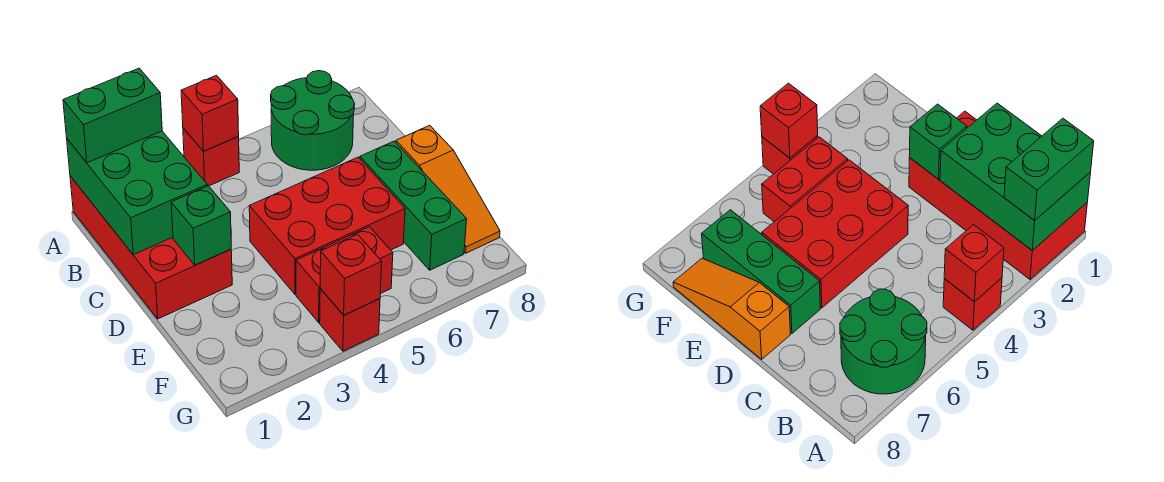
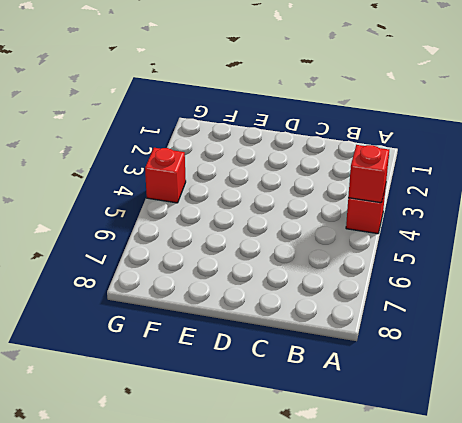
none -> red brick A1:D2 level 1
none -> green round brick A6:B7 level 1
none -> red brick D4:E6 level 1

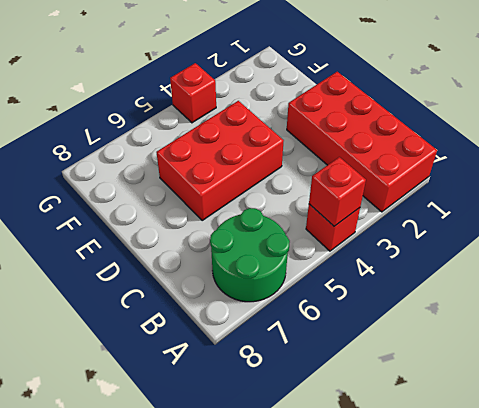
none -> green brick D7:F7 level 1
none -> orange slope D8:F8 level 1 top D
none -> red brick F4:F5 level 1

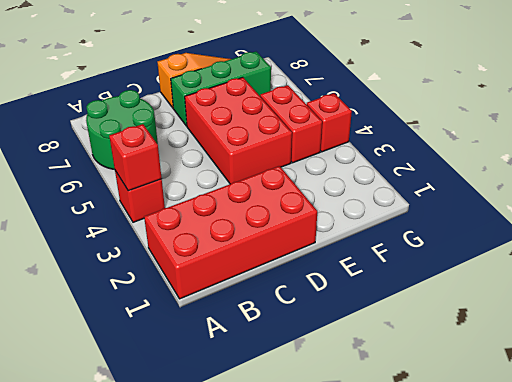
none -> green brick A1:C2 level 2
none -> green brick D2 level 2
none -> red brick G4 level 2

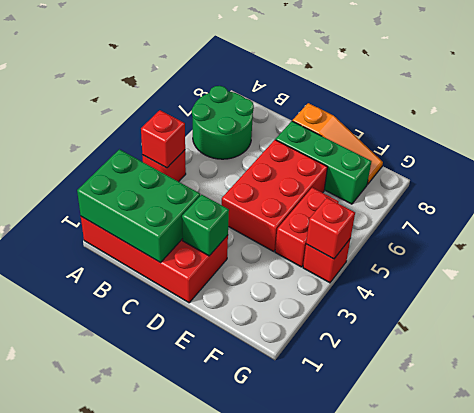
none -> green brick A1:A2 level 3

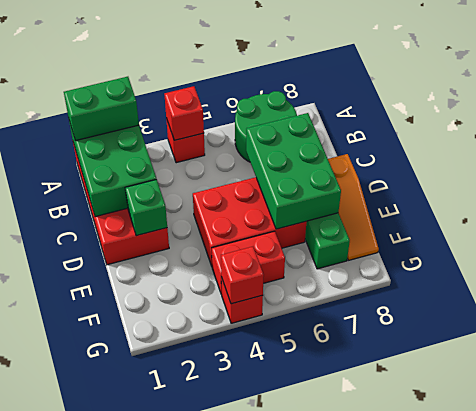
green brick C6:E7 level 2 -> none

